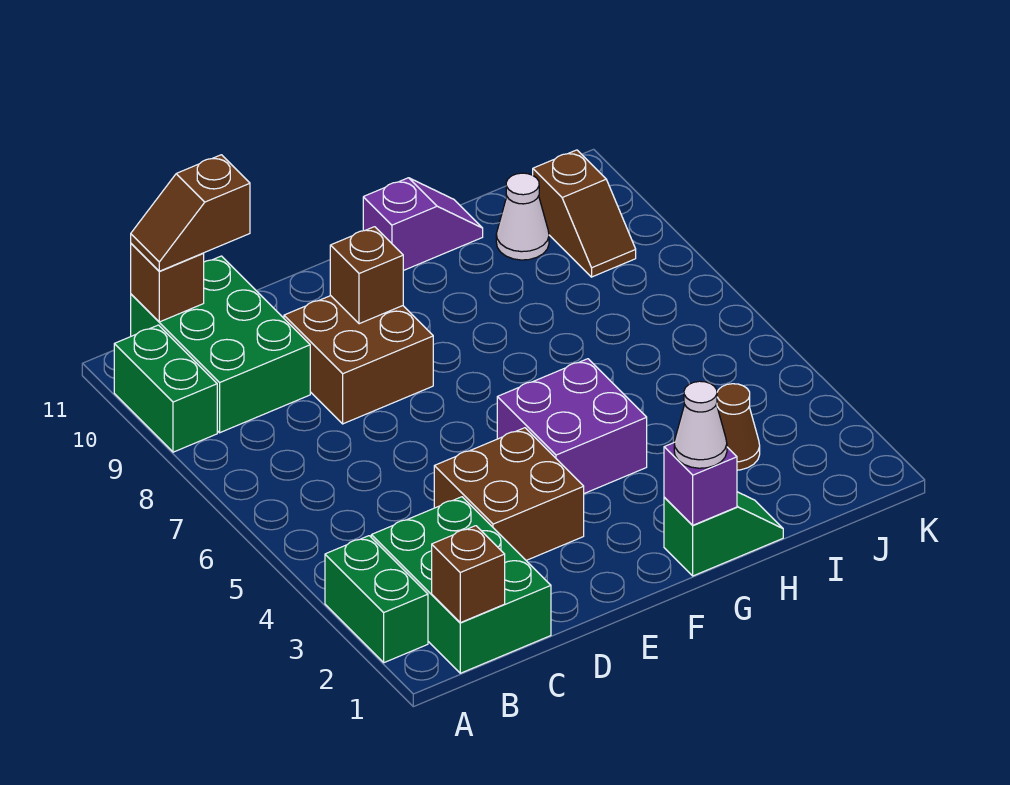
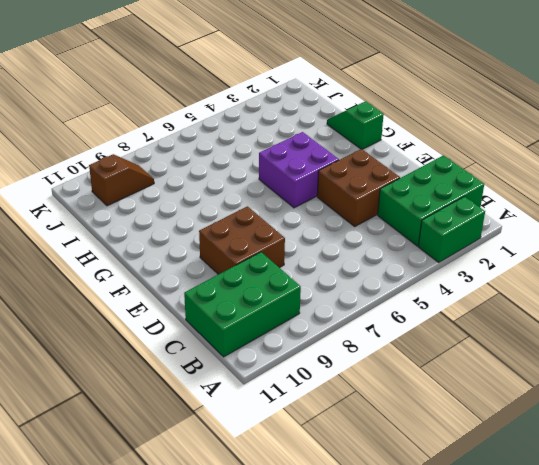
none -> green brick A9:A10 level 1
none -> purple slope G11:H11 level 1 top G
none -> brown cone I3 level 1

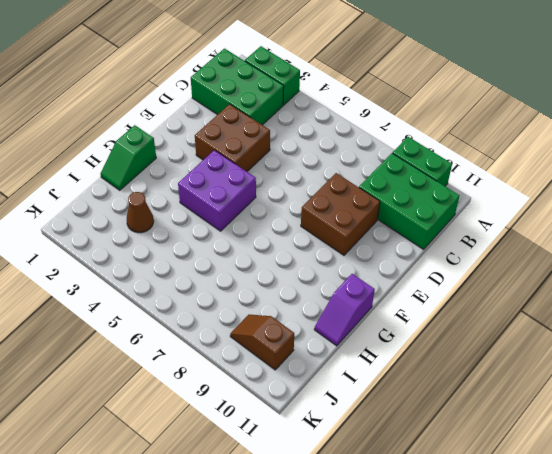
none -> white cone I10 level 1
none -> brown brick B1 level 2
none -> brown brick B11 level 2

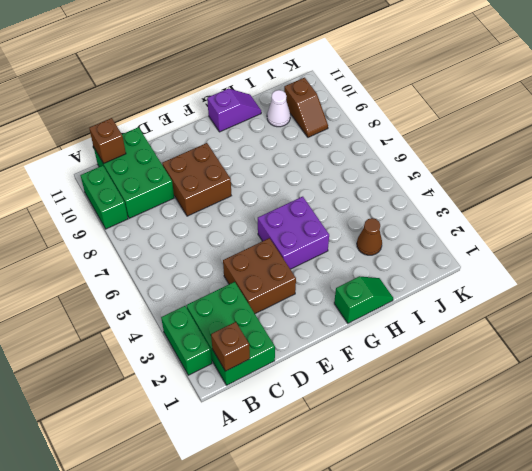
none -> brown brick E9 level 2
none -> purple brick G1 level 2
none -> brown slope B11:C11 level 3 top C

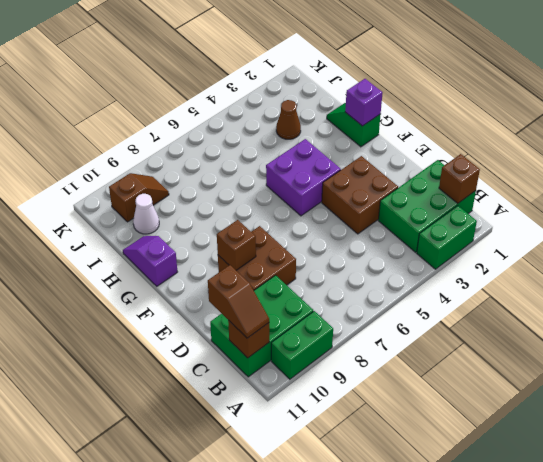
none -> white cone G1 level 3

